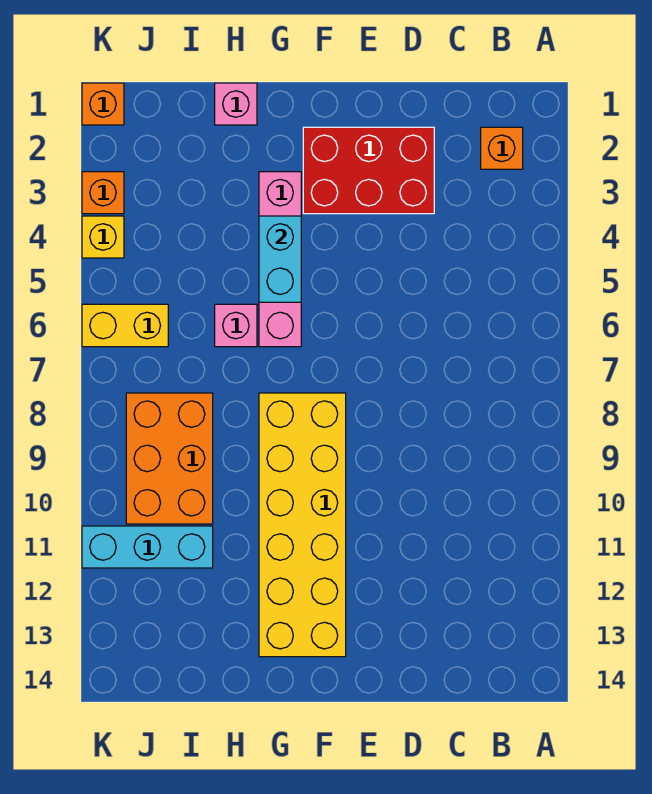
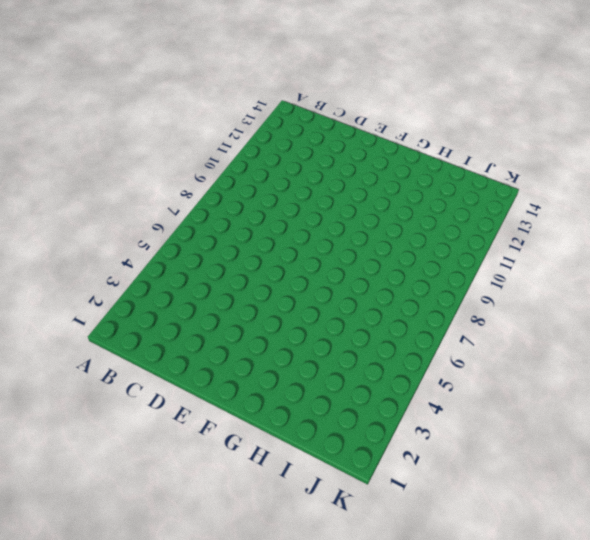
none -> orange brick B2 level 1
none -> red brick D2:F3 level 1
none -> yellow brick F8:G13 level 1

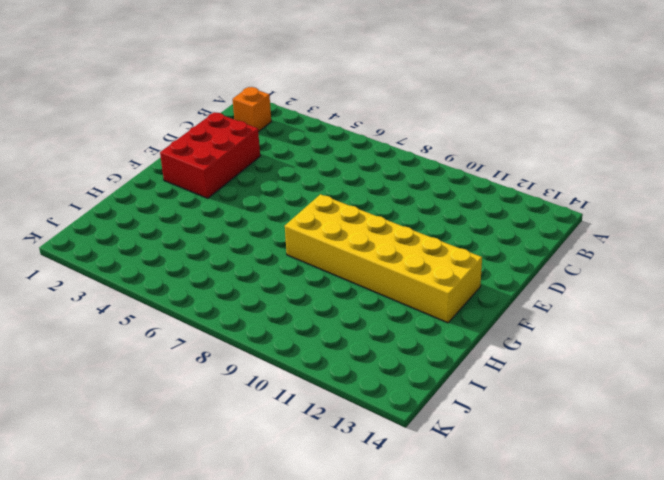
none -> pink brick G3:G6 level 1
none -> pink brick H1 level 1
none -> pink brick H6 level 1

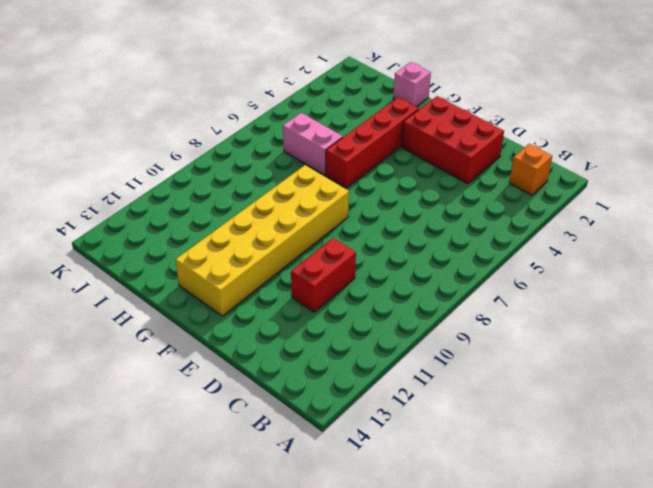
red brick D10:D11 level 1 -> none
red brick G3:G6 level 1 -> pink brick G3:G6 level 1
pink brick H6:I6 level 1 -> pink brick H6 level 1
none -> orange brick I8:J10 level 1
none -> cyan brick I11:K11 level 1
none -> yellow brick J6:K6 level 1

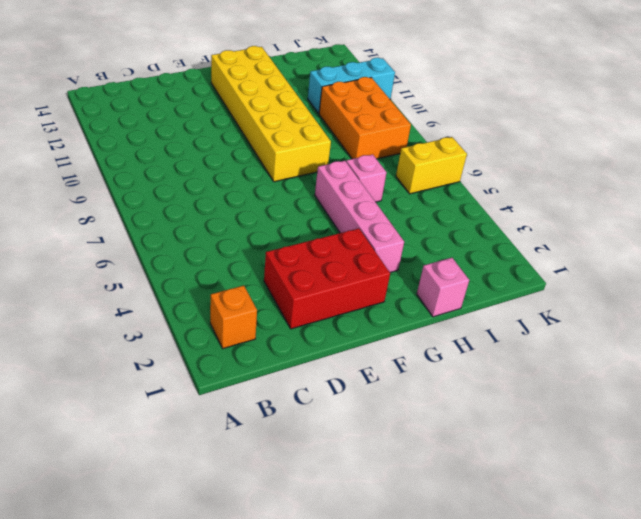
none -> orange brick K1 level 1
none -> orange brick K3 level 1
none -> yellow brick K4 level 1

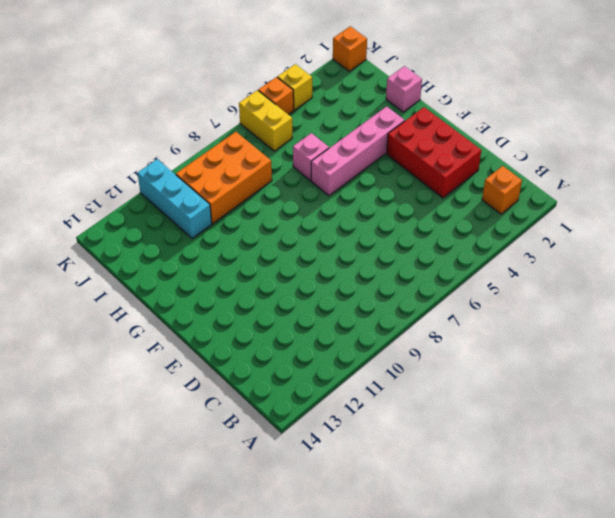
orange brick K5 level 1 -> orange brick K3 level 1
none -> yellow brick F8:G13 level 1
none -> cyan brick G4:G5 level 2

